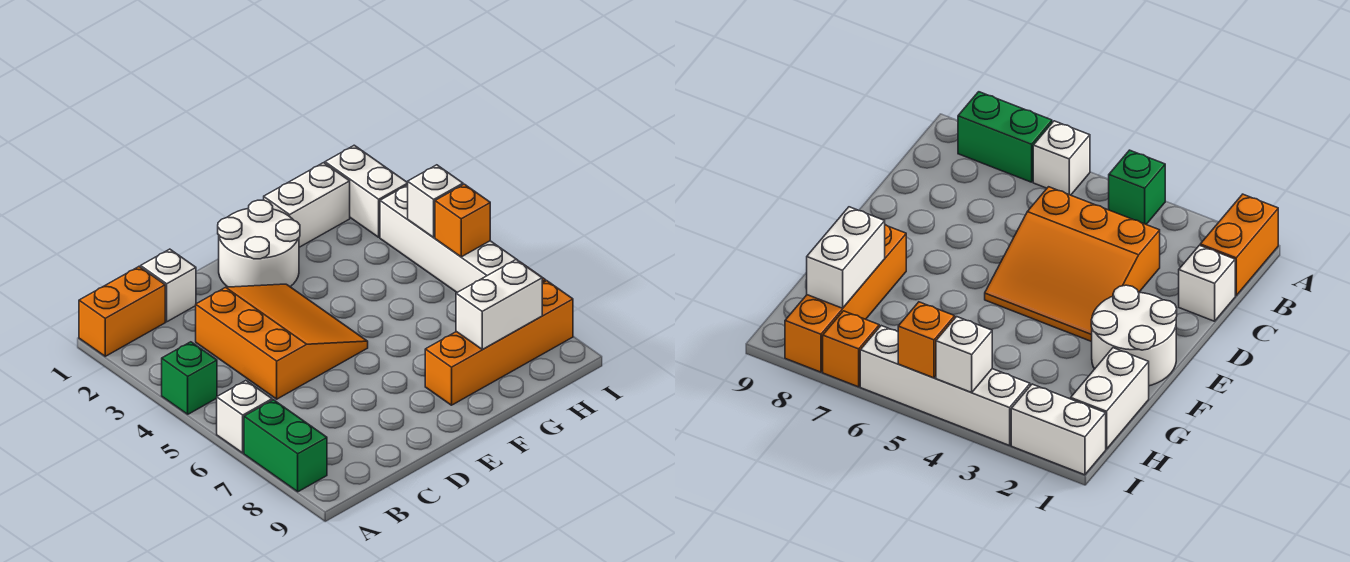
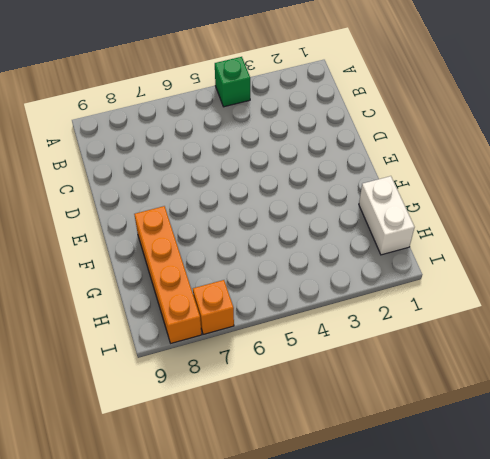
none -> orange brick A1:B1 level 1
none -> white brick A6 level 1
none -> green brick A7:A8 level 1

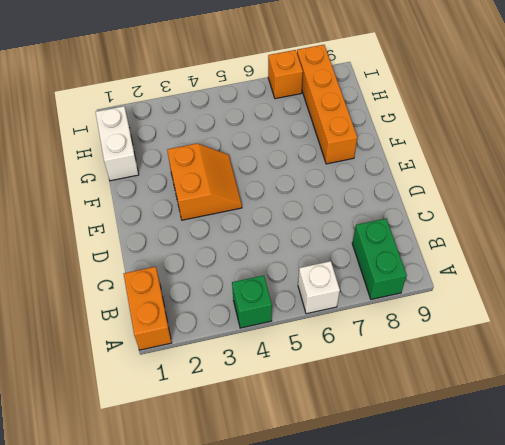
green brick A8:B8 level 1 -> green brick A7:A8 level 1
orange slope E3:F4 level 1 top 3 -> orange slope C3:E5 level 1 top C
none -> white brick C1 level 1
none -> white round brick E1:F2 level 1
none -> white brick I1:I2 level 1

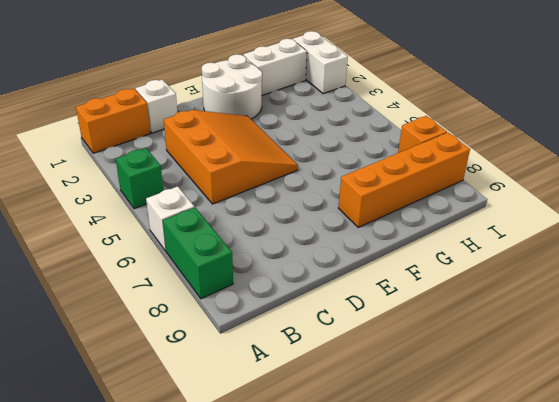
none -> white brick I3:I6 level 1
none -> white brick G8:H8 level 2
none -> white brick I4 level 2

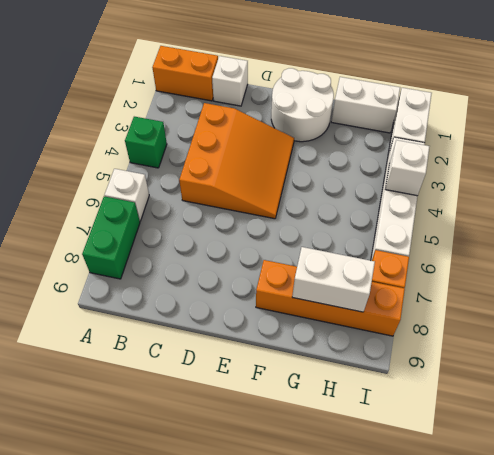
none -> orange brick I5 level 2

